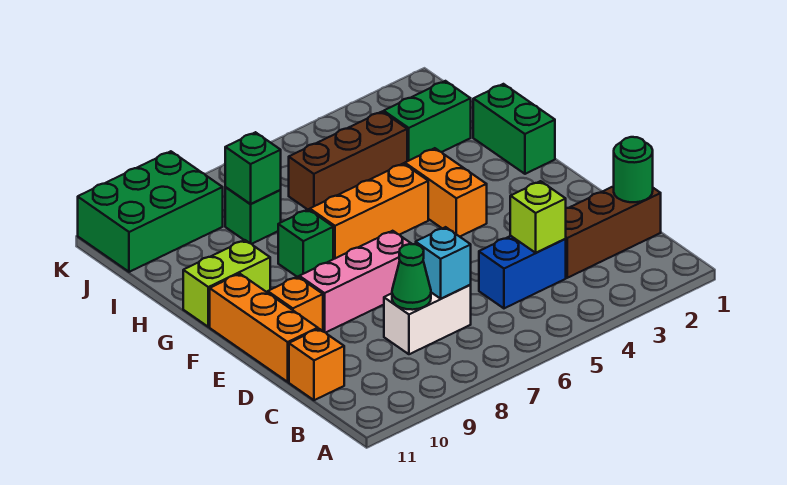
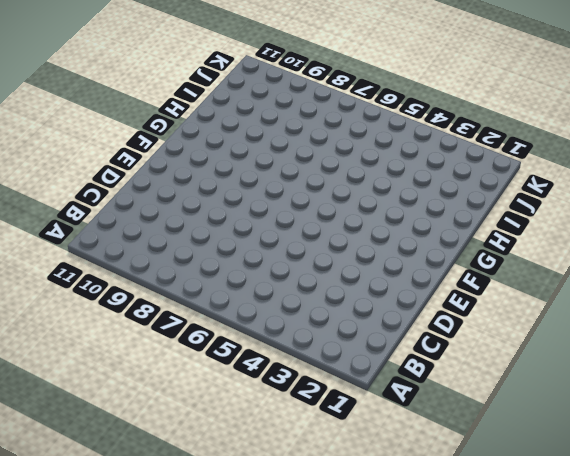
none -> brown brick C1:C3 level 1
none -> blue brick C4:C5 level 1
none -> white brick C7:C8 level 1

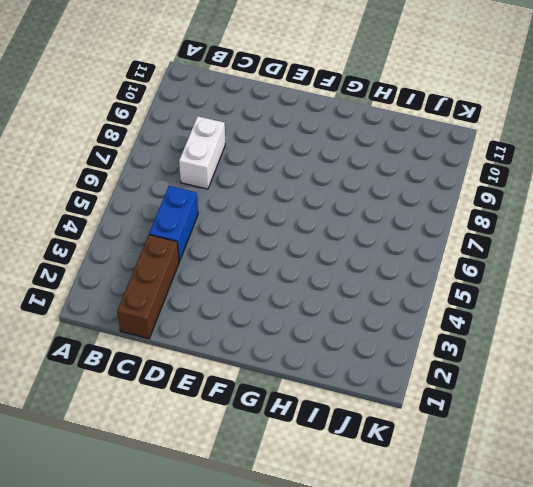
none -> orange brick C11 level 1
none -> orange brick D11:F11 level 1
none -> pink brick E7:E9 level 1

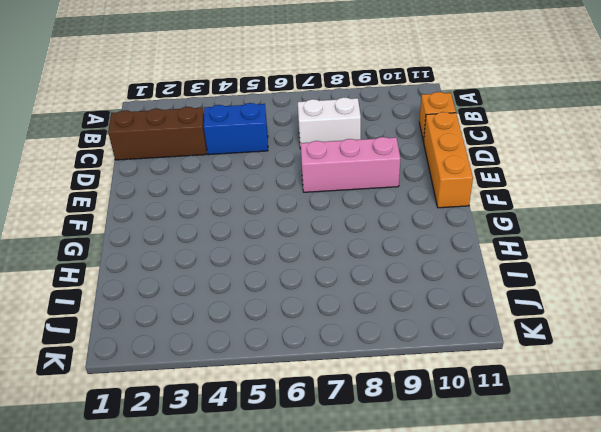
none -> orange brick E10 level 1
none -> orange brick F4:G4 level 1
none -> green brick G1:H1 level 1

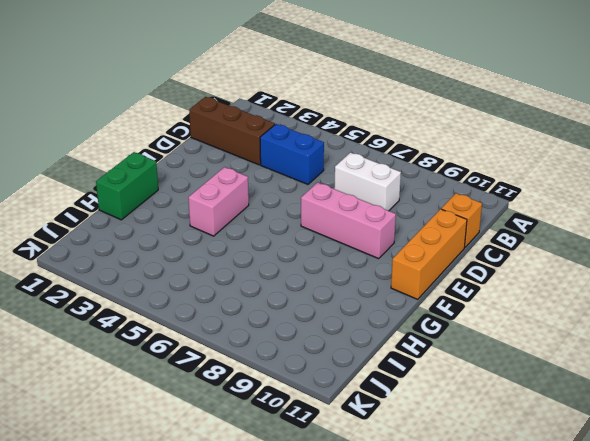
pink brick F4:G4 level 1 -> orange brick F4:G4 level 1
none -> orange brick E10 level 1
none -> orange brick G5:G7 level 1
none -> green brick G8 level 1

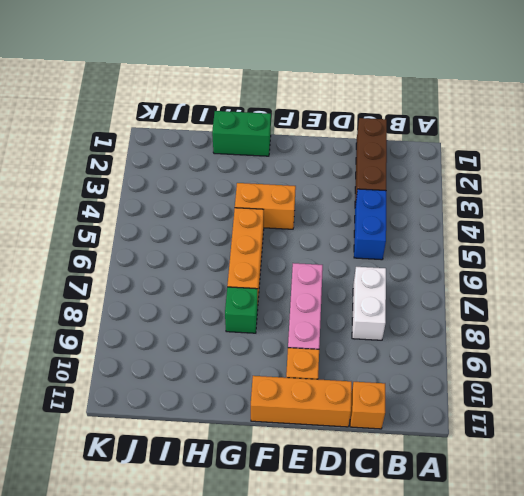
none -> lime brick G10:G11 level 1
none -> green brick I2:I3 level 1
none -> brown brick I4:I6 level 1

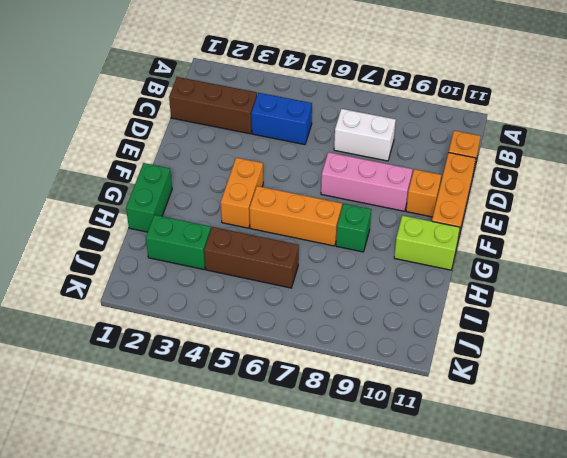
none -> green brick I8 level 1
none -> green brick J9:K11 level 1
none -> green round brick C1 level 2

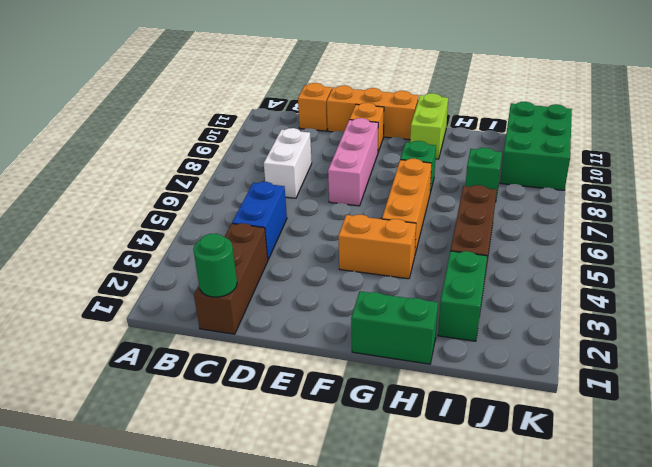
none -> lime brick C4 level 2
none -> cyan brick C7 level 2
none -> green cone C8 level 2

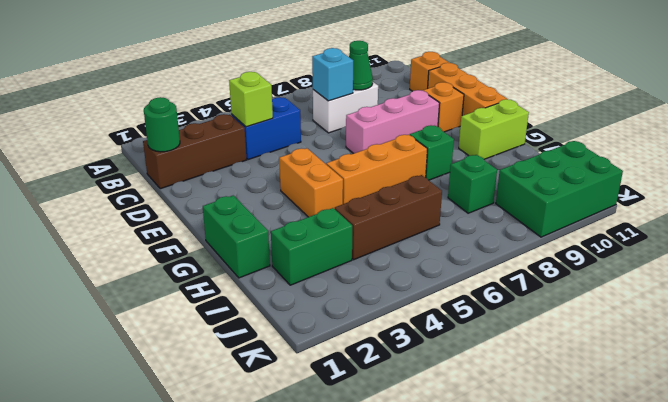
none -> green brick I8 level 2

